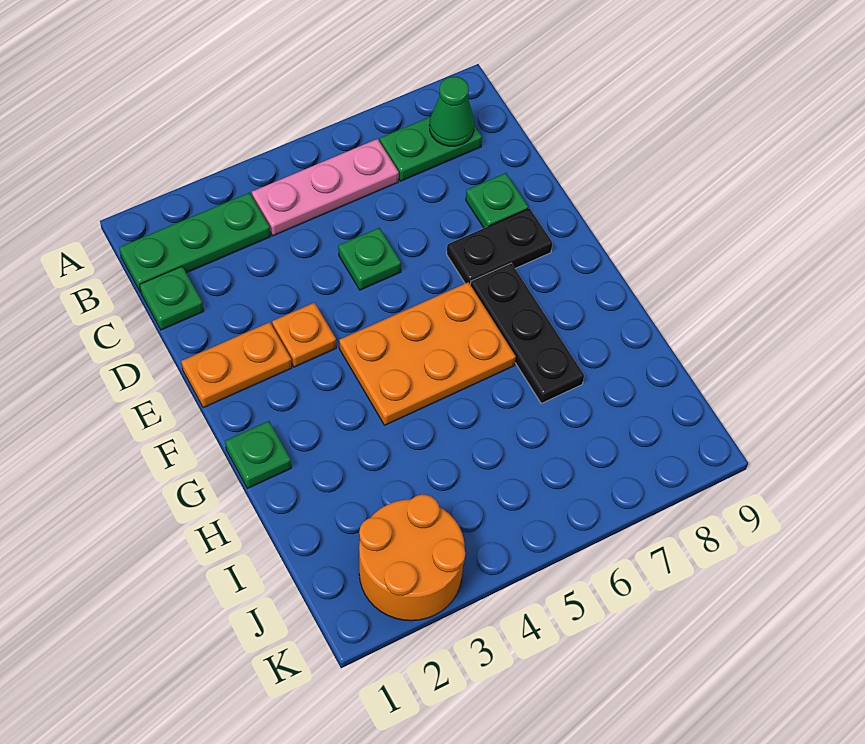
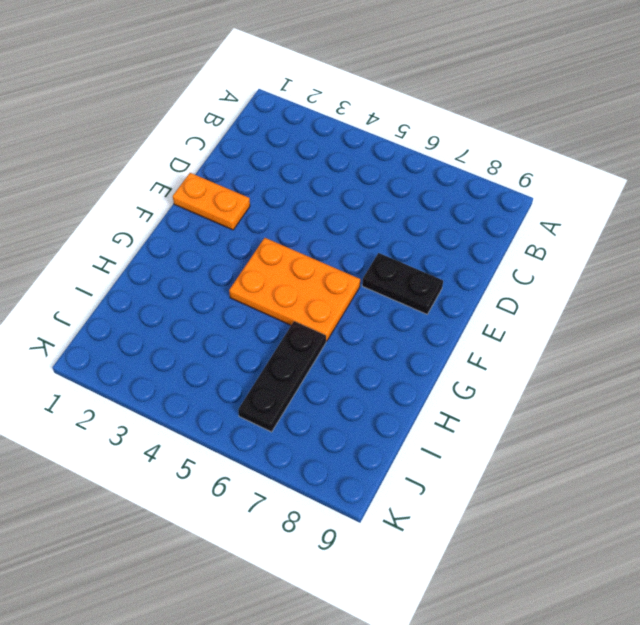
black plate H6:J6 level 1 -> black plate F7:H7 level 1
none -> green plate B1:B3 level 1
none -> pink plate B4:B6 level 1
none -> green plate B7:B8 level 1

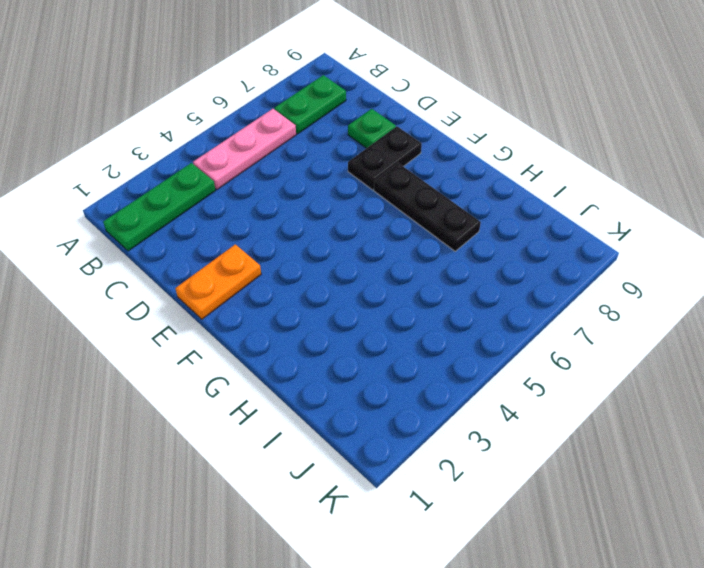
none -> green plate C1 level 1
none -> green plate D5 level 1
none -> orange plate E3 level 1

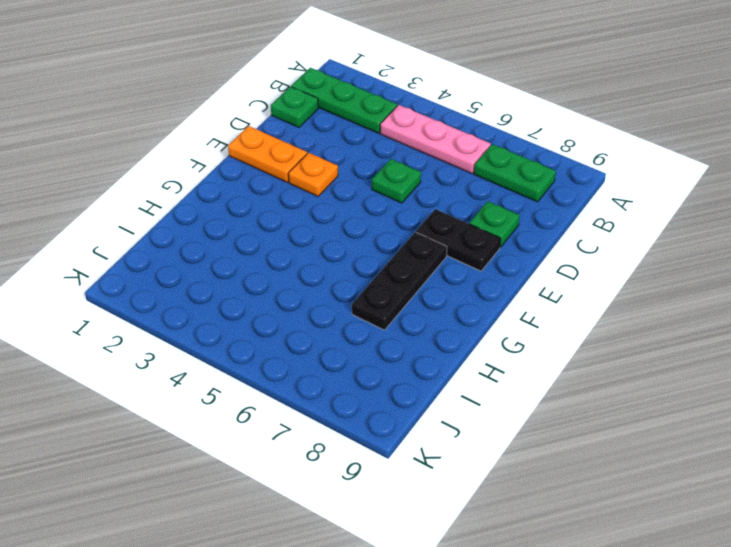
none -> orange plate F4:G6 level 1
none -> green plate G1 level 1
none -> orange round brick J2:K3 level 1

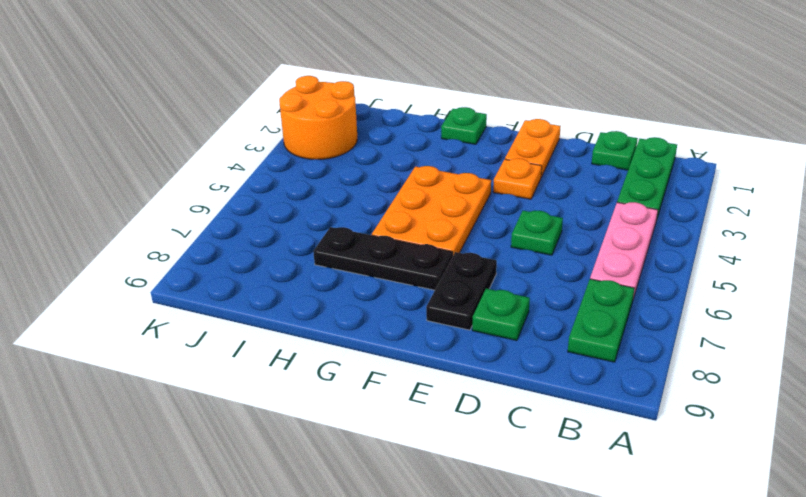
none -> green cone B8 level 2

